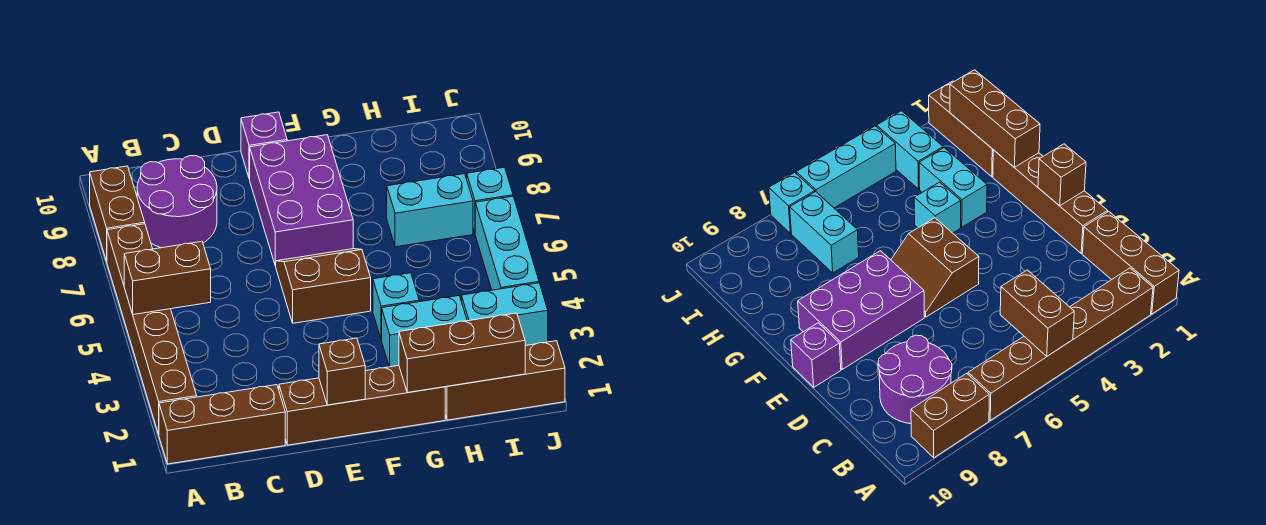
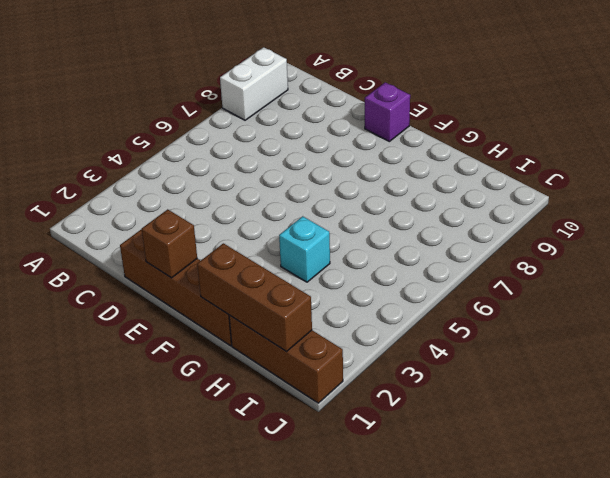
white brick A8:A9 level 1 -> brown brick A8:A9 level 1
none -> brown brick A1:C1 level 1
none -> brown brick A2:A7 level 1
none -> purple round brick B8:C9 level 1

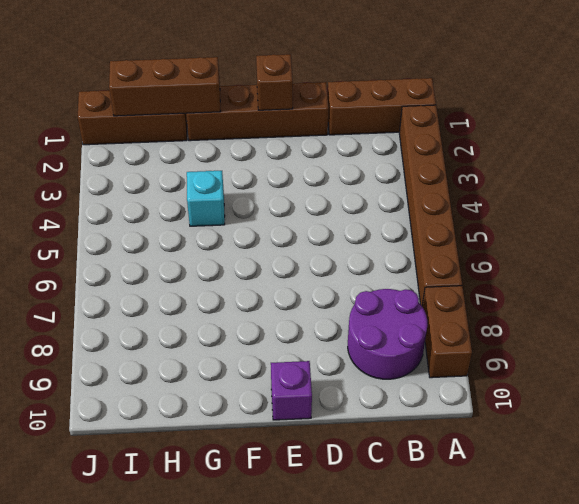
none -> brown slope E5:F6 level 1 top 5
none -> purple brick E7:F9 level 1
none -> cyan brick G3:H3 level 1

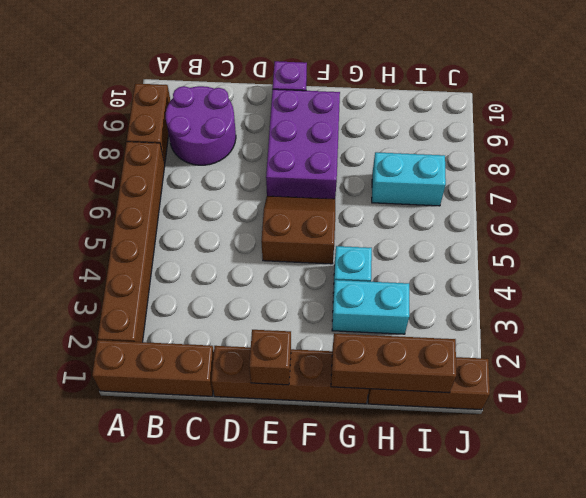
none -> cyan brick I3:J3 level 1
none -> cyan brick J4:J6 level 1
none -> cyan brick J7 level 1

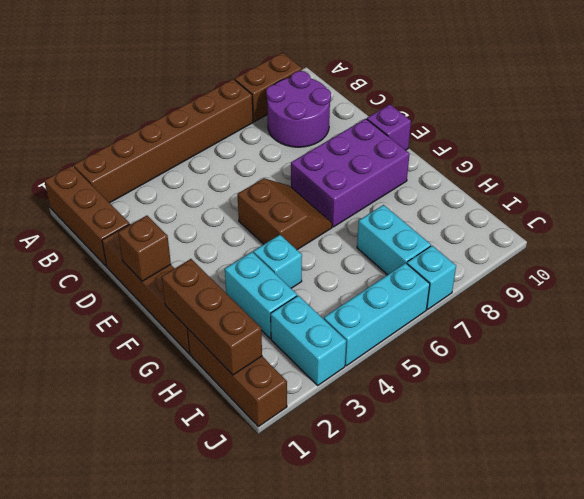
none -> brown brick A5:B5 level 2

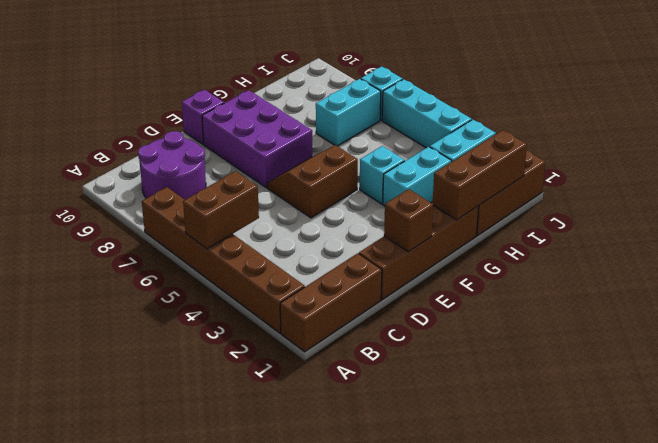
none -> brown brick A8:A9 level 1

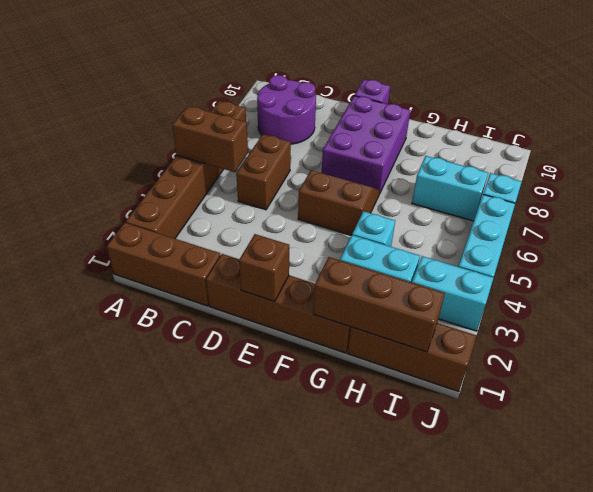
brown brick C5:C6 level 1 -> brown brick A8:A9 level 1

